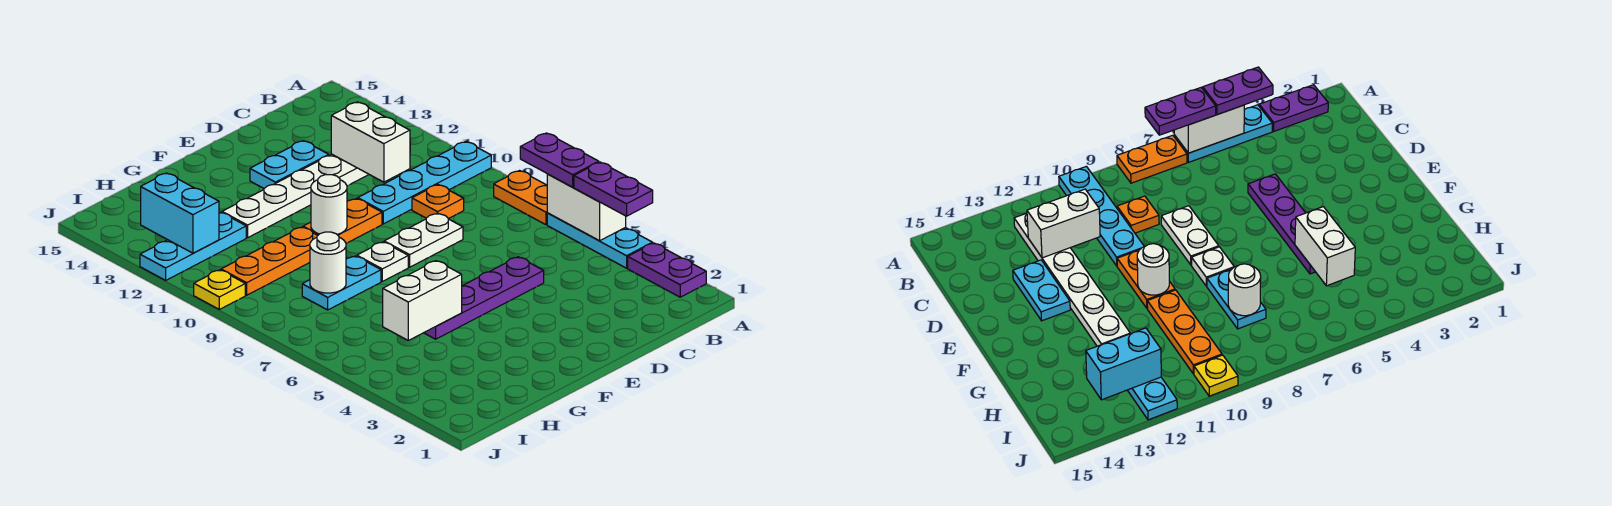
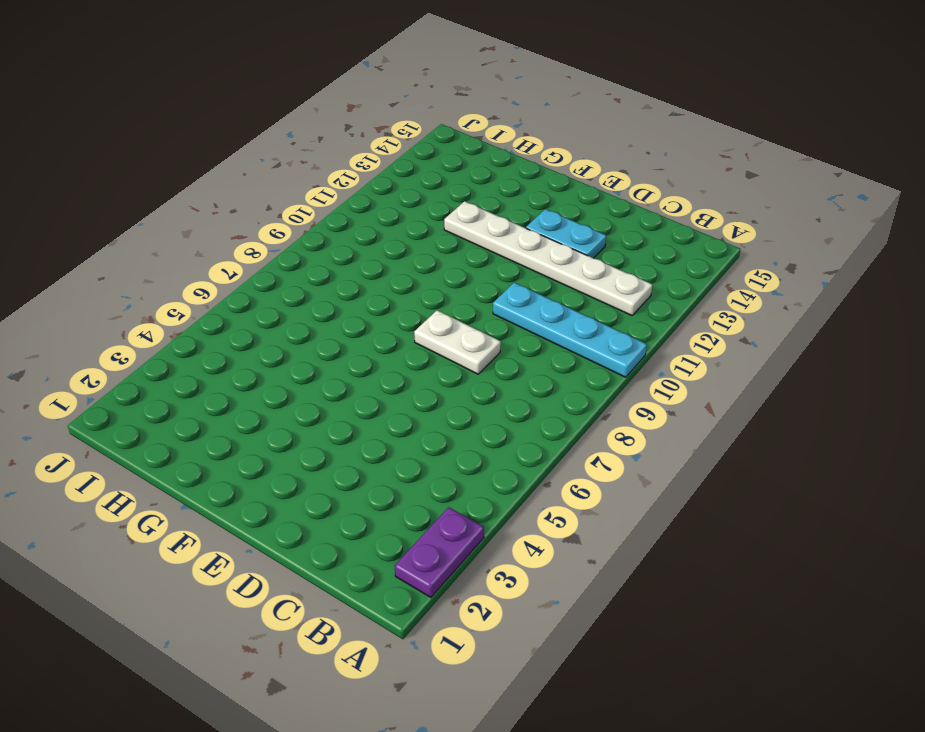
none -> cyan plate A4:A6 level 1
none -> orange plate A7:A8 level 1
none -> orange plate C9 level 1

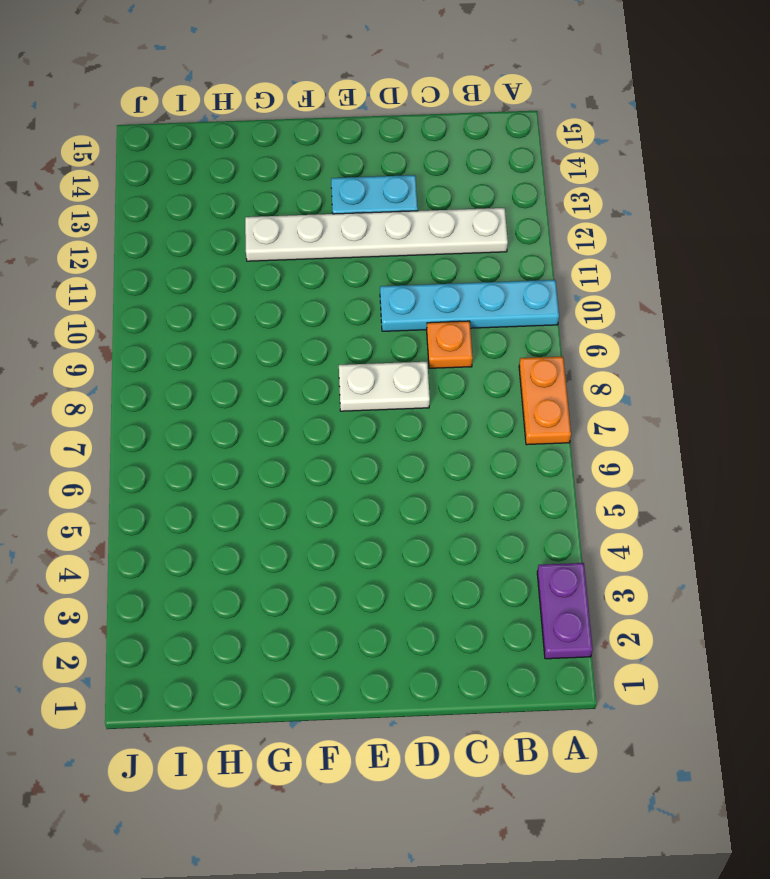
none -> cyan plate A4:A6 level 1
none -> purple plate D5:G5 level 1
none -> orange plate E10:F10 level 1

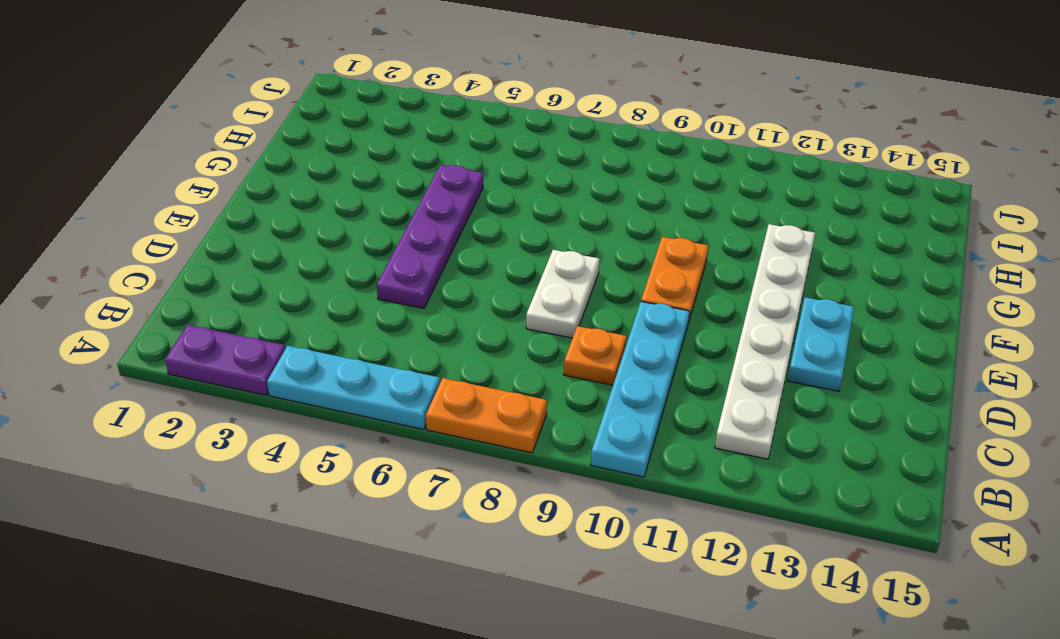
none -> white plate F8 level 1
none -> cyan plate G8:H8 level 1
none -> orange plate G10:I10 level 1

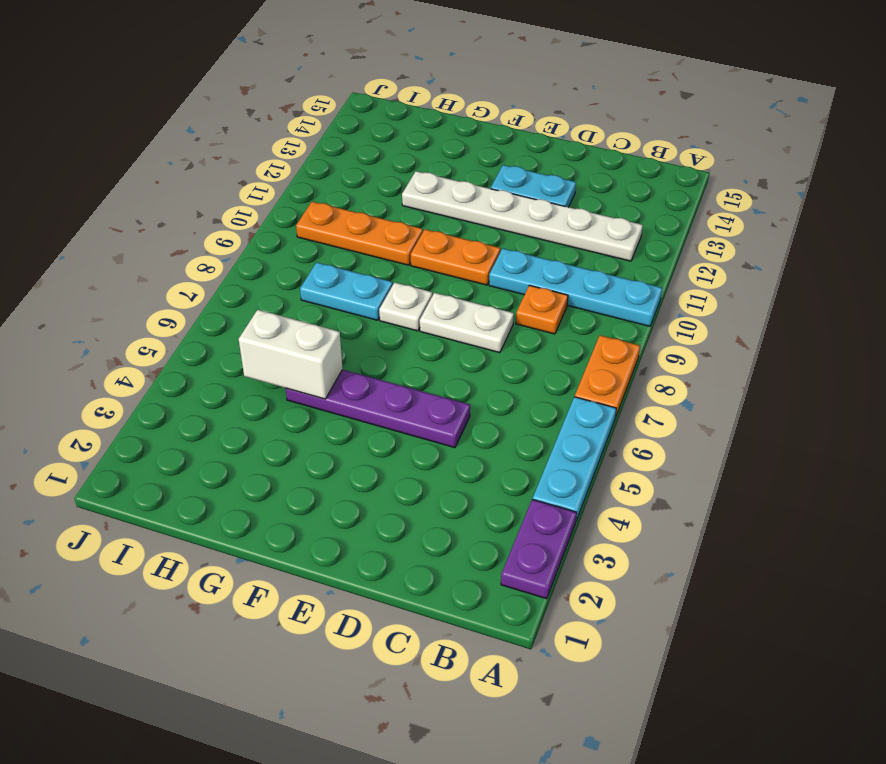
none -> cyan plate H12:J12 level 1
none -> yellow plate J10 level 1
none -> white brick A5:A6 level 2

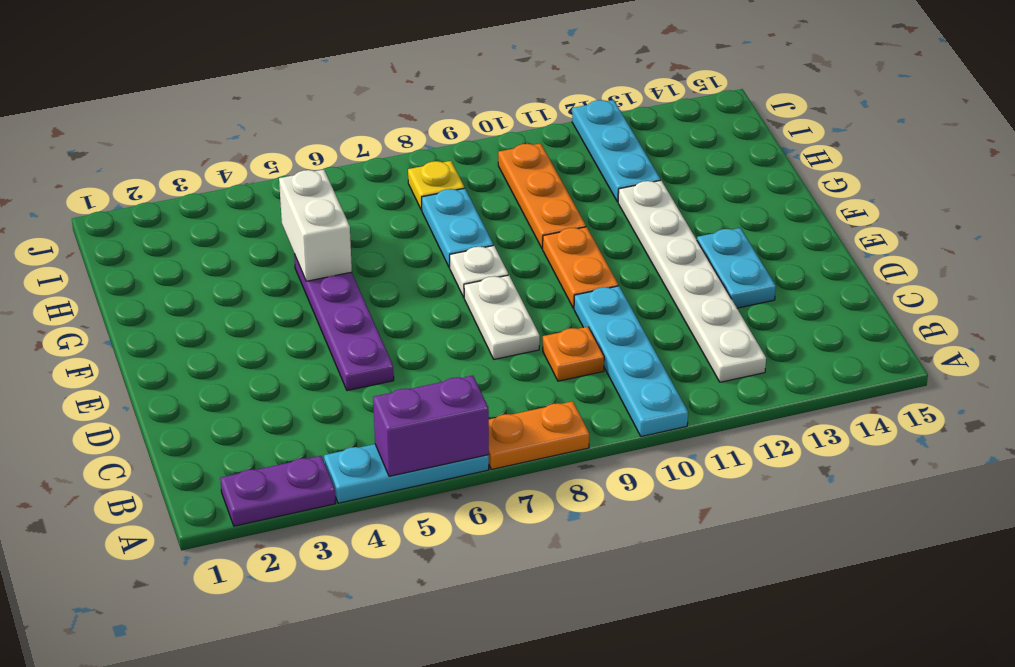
purple brick A5:A6 level 2 -> white brick A5:A6 level 2
yellow plate I8 level 1 -> yellow plate J10 level 1
none -> white brick C11:C12 level 2
none -> white round brick F10 level 2
none -> white round brick H8 level 2

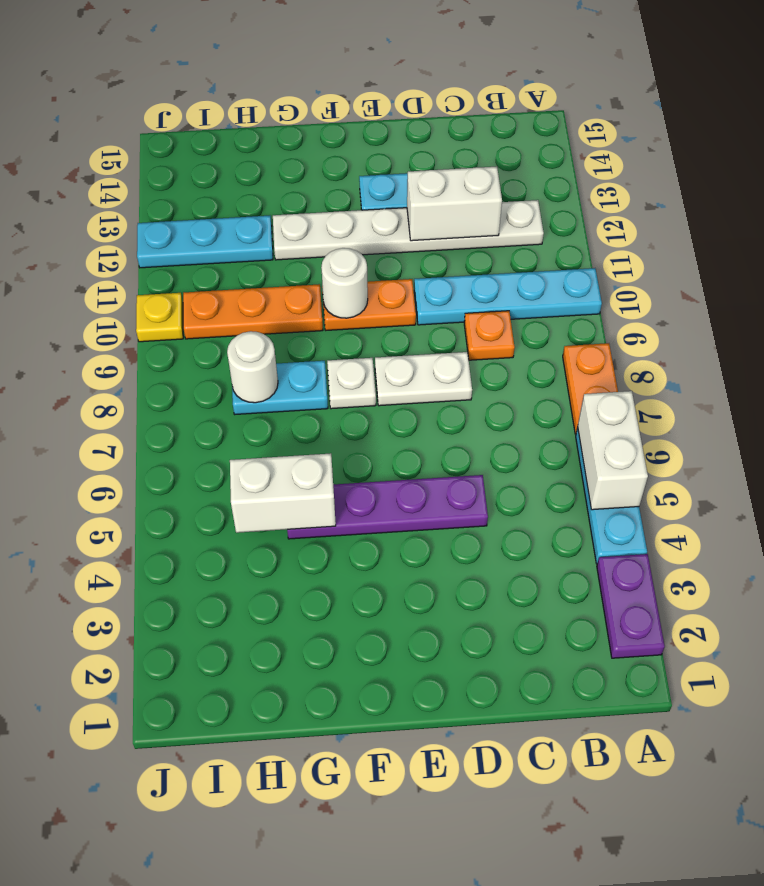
white brick C12:D12 level 2 -> white brick C11:C12 level 2
none -> cyan brick I12:I13 level 2
none -> purple plate A4:A5 level 3
none -> purple plate A6:A7 level 3

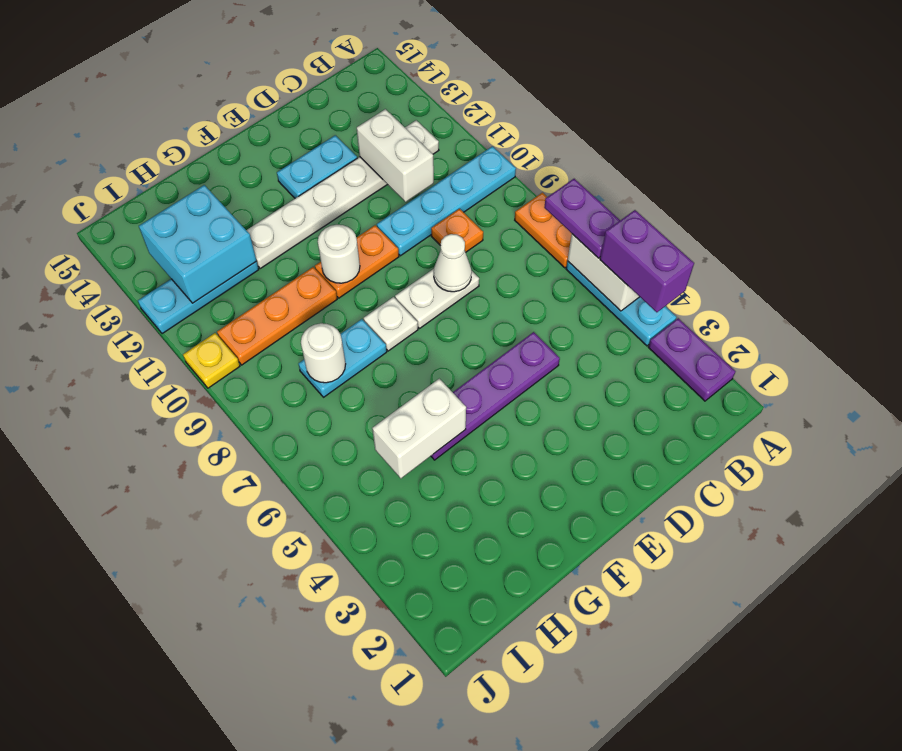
purple brick A4:A5 level 3 -> purple plate A4:A5 level 3
white cone D8 level 2 -> none
cyan brick H12:I13 level 2 -> cyan brick I12:I13 level 2

